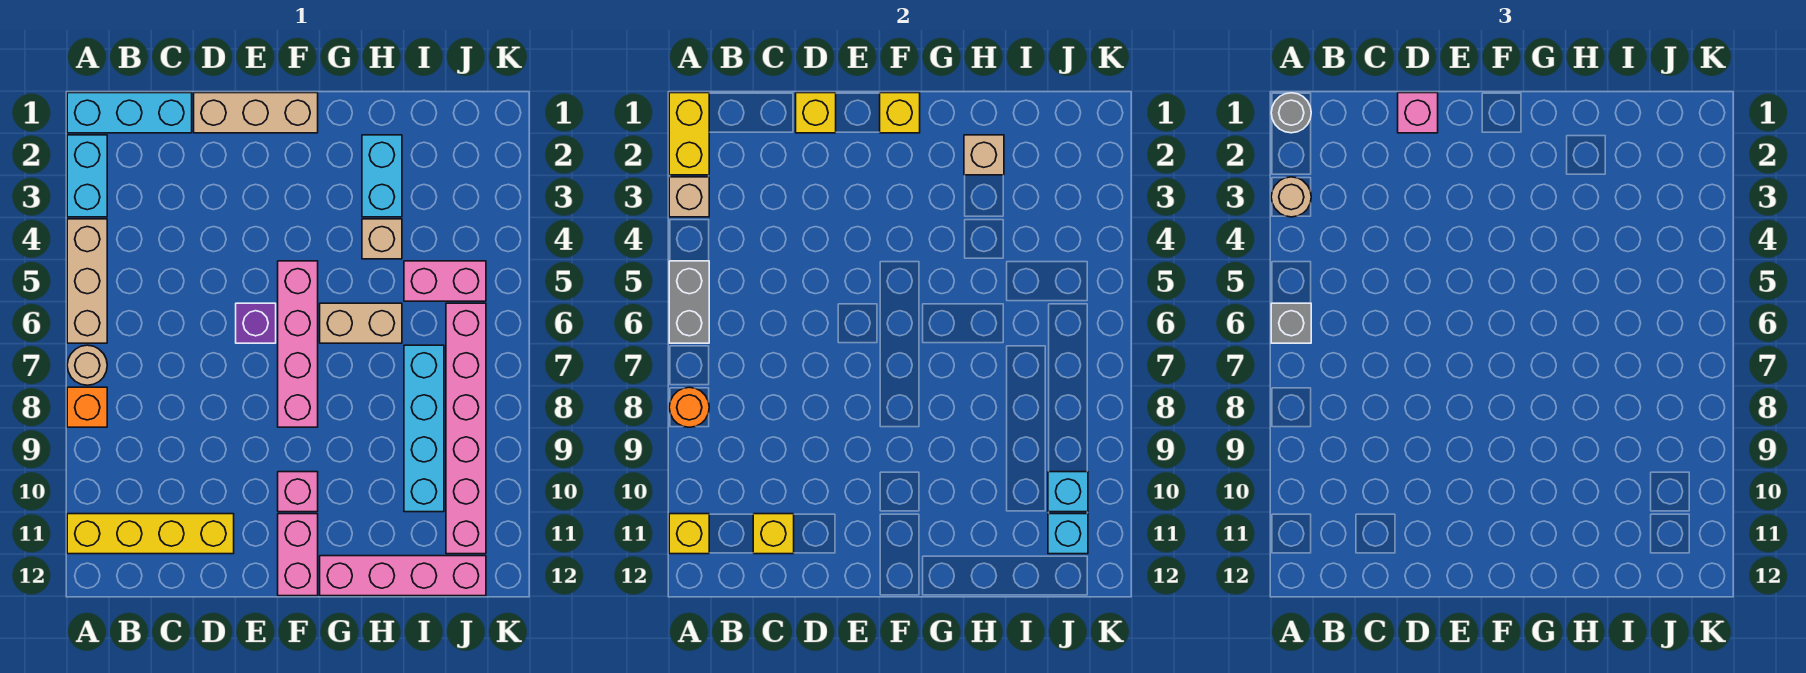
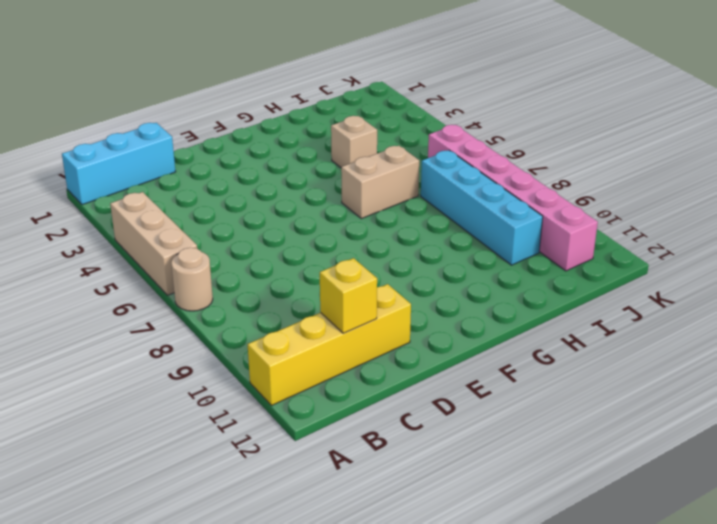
none -> cyan brick A2:A3 level 1
none -> orange brick A8 level 1
none -> tan brick D1:F1 level 1
none -> purple brick E6 level 1

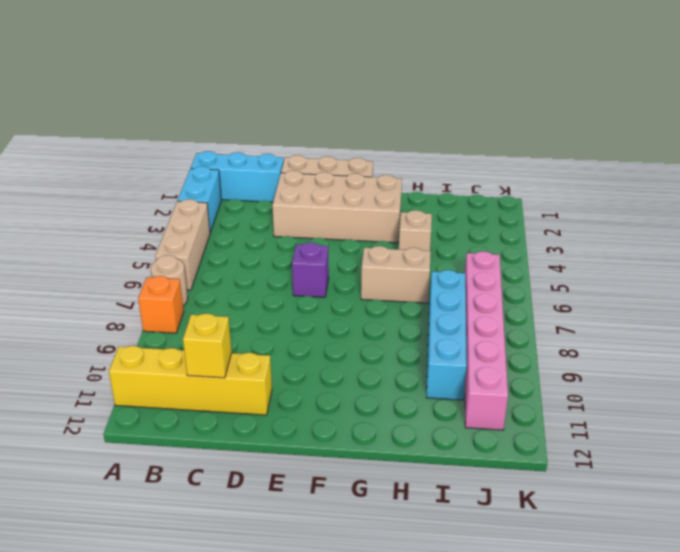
tan brick D2:G3 level 1 -> none
none -> pink brick F5:F8 level 1
none -> pink brick F10 level 1
none -> pink brick F11:F12 level 1
none -> pink brick G12:J12 level 1

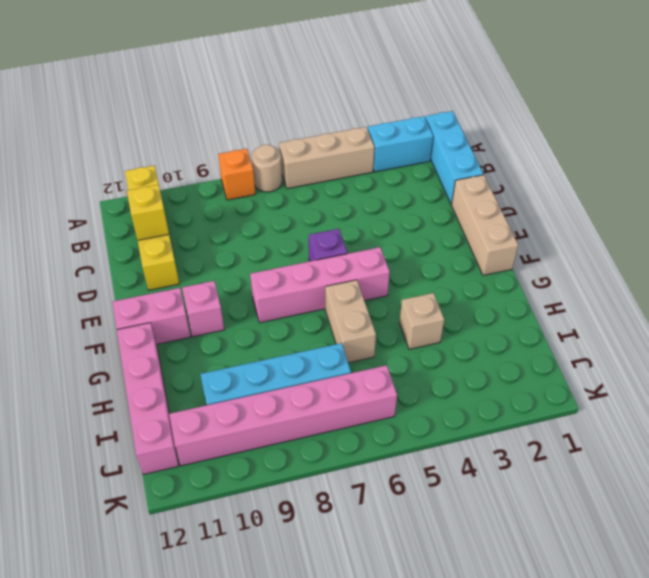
none -> cyan brick H2:H3 level 1
none -> pink brick I5:J5 level 1
none -> yellow brick A1:A2 level 2
none -> tan brick A3 level 2

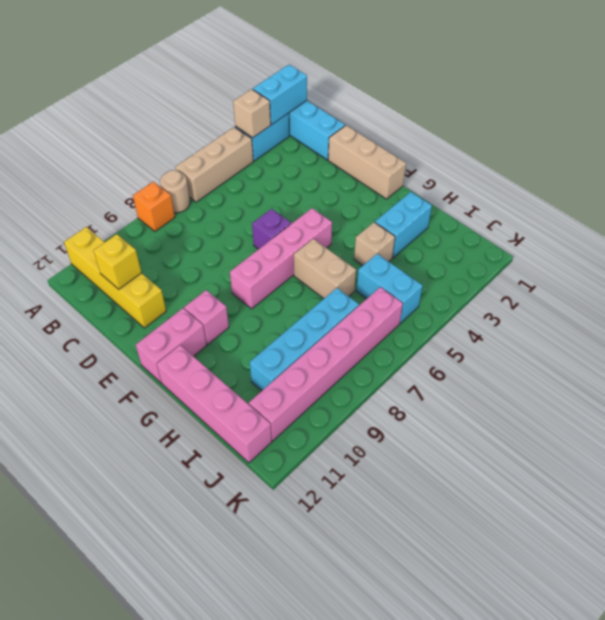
cyan brick A1:A2 level 2 -> yellow brick A1:A2 level 2
cyan brick I5:J5 level 1 -> pink brick I5:J5 level 1
none -> grey brick A5:A6 level 2
none -> orange round brick A8 level 2
none -> yellow brick A11 level 2
none -> yellow brick D1 level 2

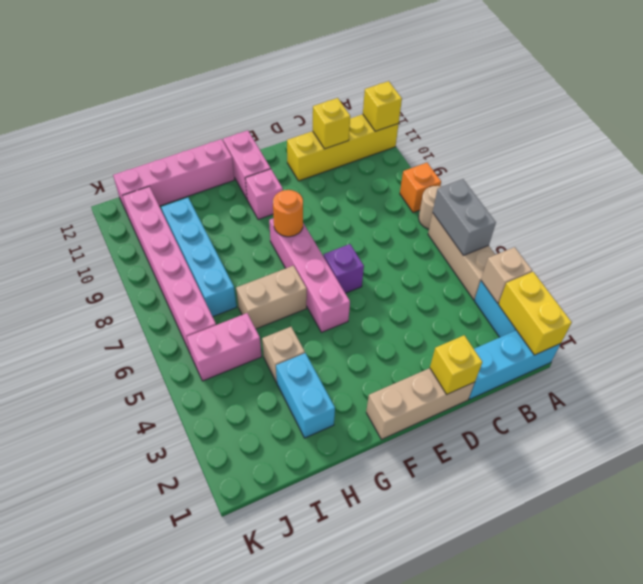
orange round brick F8 level 2 -> orange round brick A8 level 2
none -> yellow brick F1 level 2
none -> tan brick H2 level 2
none -> cyan brick J10 level 2
none -> cyan brick J11 level 2

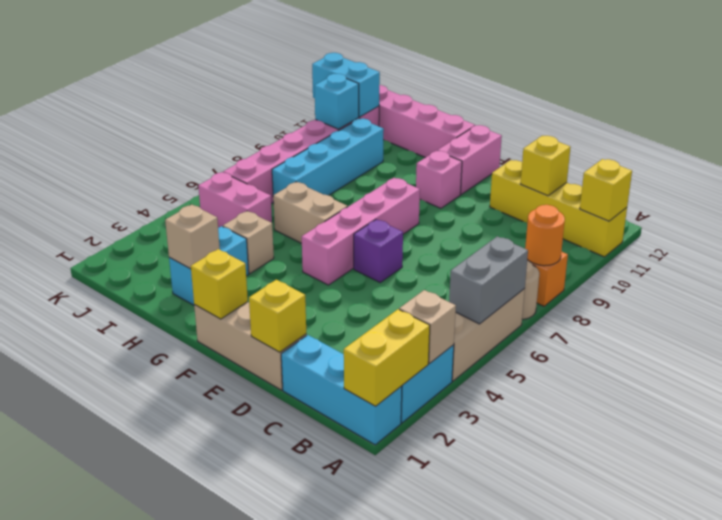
cyan brick J11:K11 level 2 -> cyan brick J11 level 2
none -> grey round brick A1 level 3
none -> tan round brick A3 level 3
none -> grey brick A6 level 3
none -> pink brick D1 level 3

